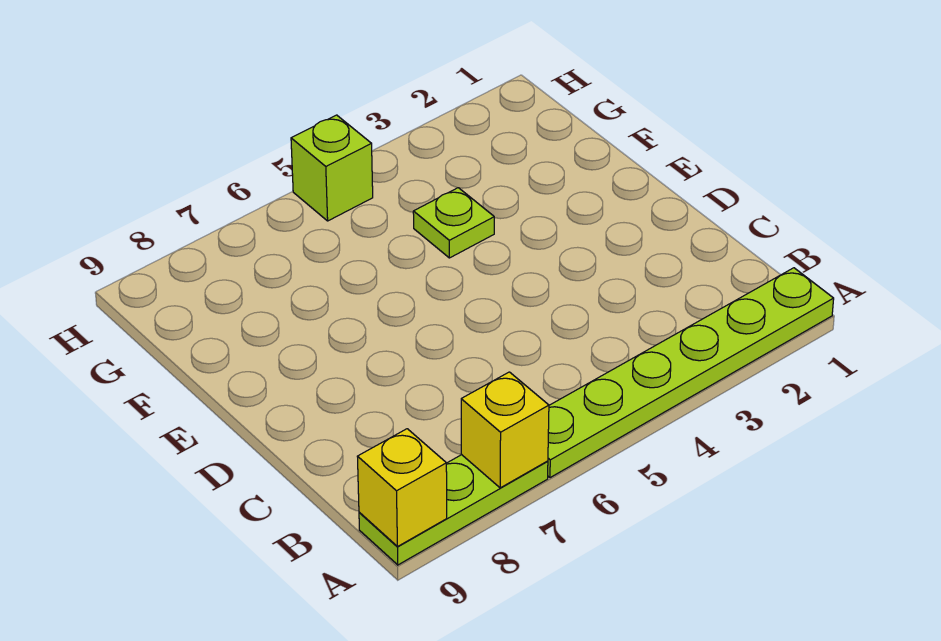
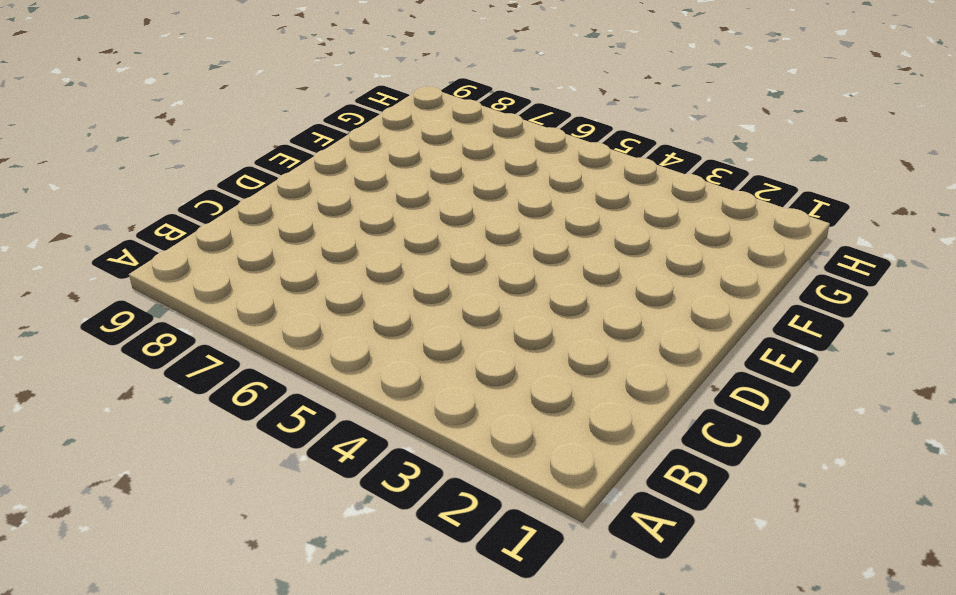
none -> lime plate A1:A6 level 1
none -> lime plate A7:A9 level 1

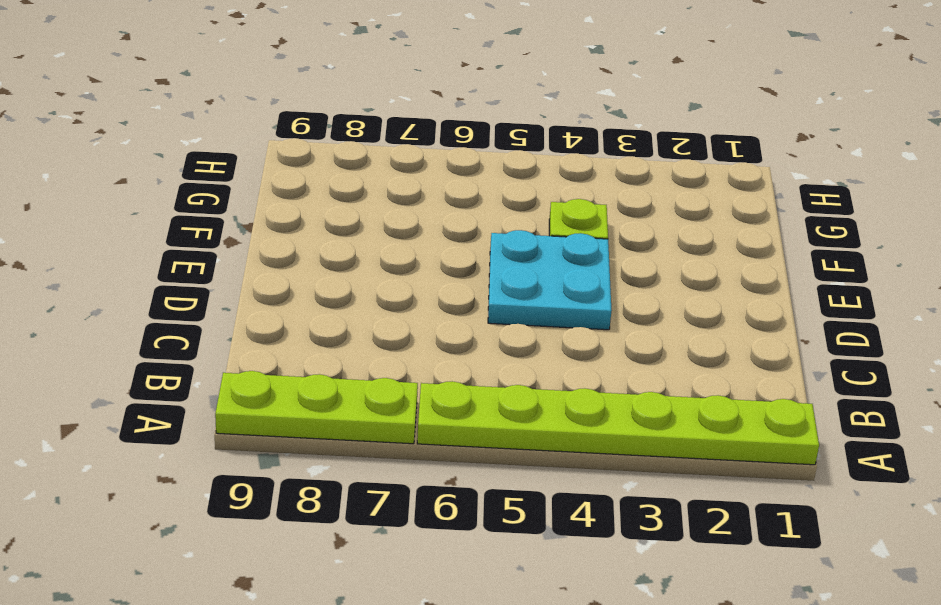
cyan plate D4:E5 level 1 -> none
none -> lime brick H5 level 1
none -> yellow brick A7 level 2

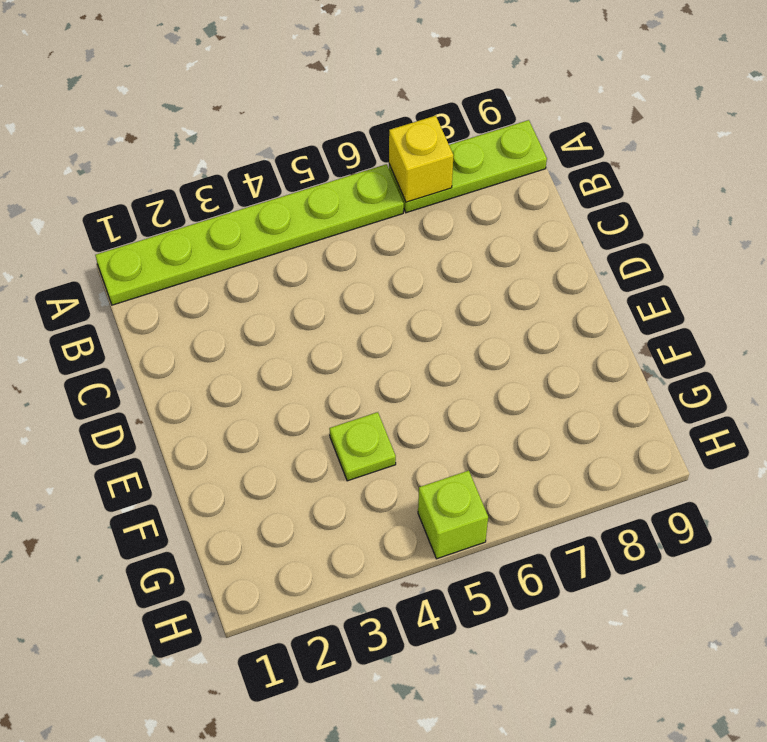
none -> yellow brick A9 level 2

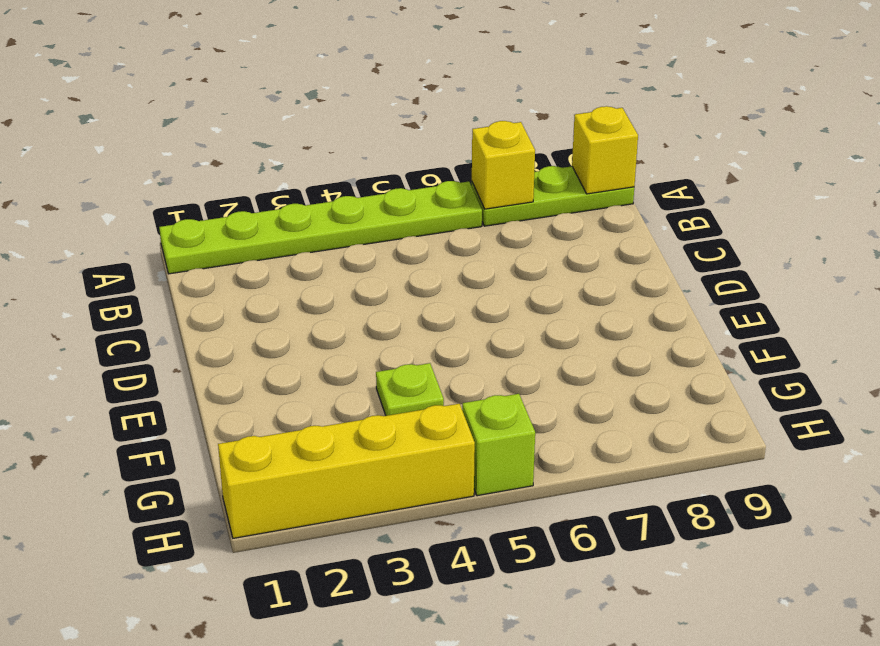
yellow brick H1:H4 level 1 -> none

